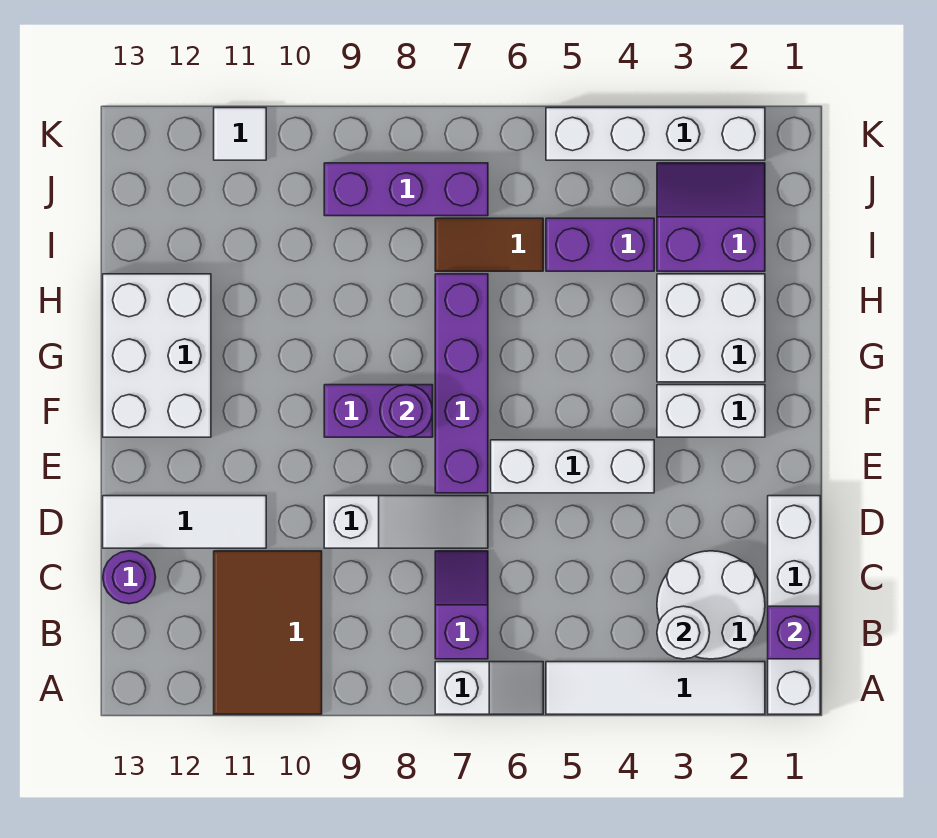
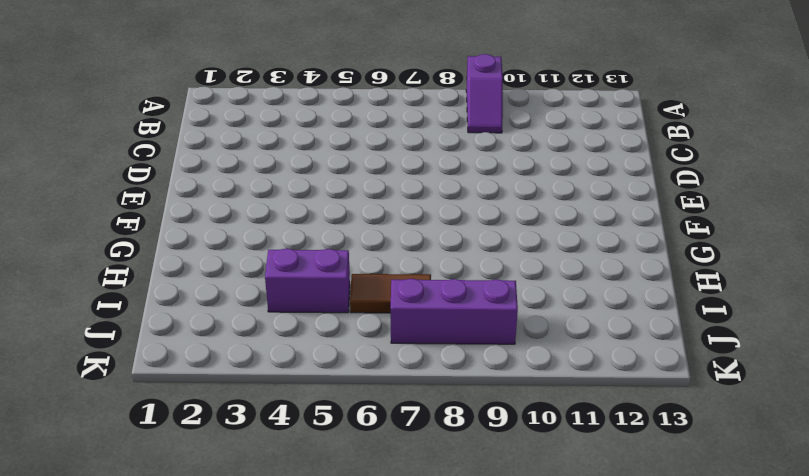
purple slope A9:B9 level 1 top A -> purple slope B7:C7 level 1 top B
none -> white brick A1:D1 level 1
none -> white tile A2:A5 level 1
none -> white slope A6:A7 level 1 top 7

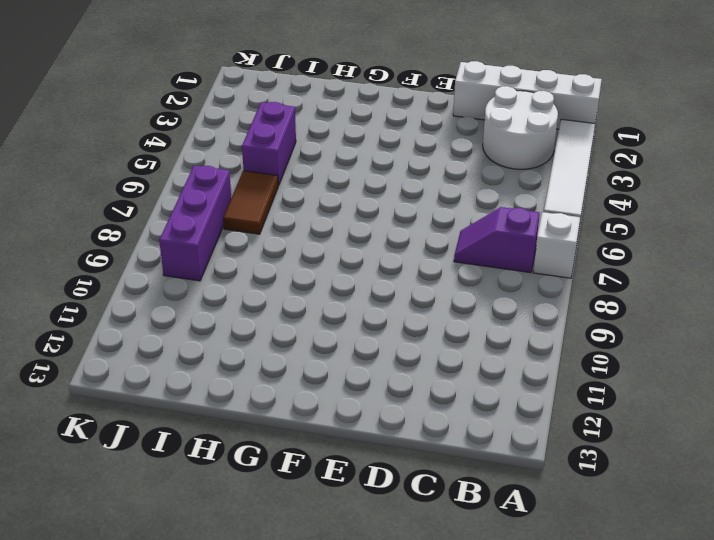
none -> brown tile A10:C11 level 1
none -> purple round brick C13 level 1
none -> white slope D7:D9 level 1 top 9

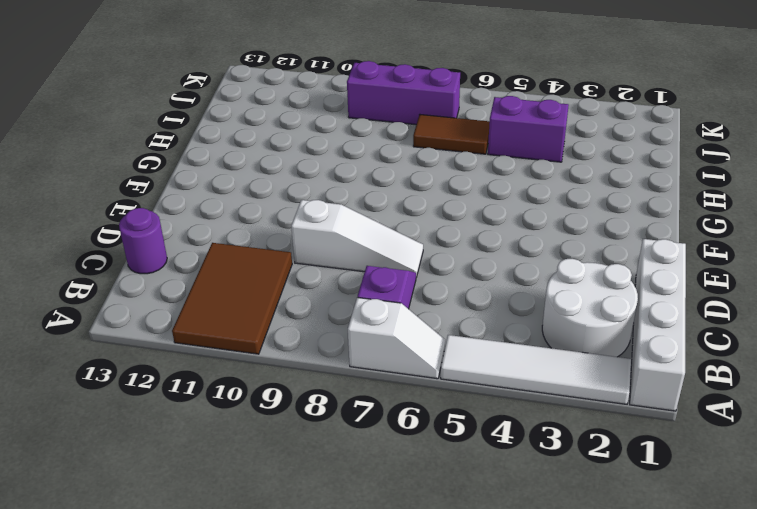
none -> white tile D11:D13 level 1
none -> white brick E4:E6 level 1
none -> purple brick E7:H7 level 1

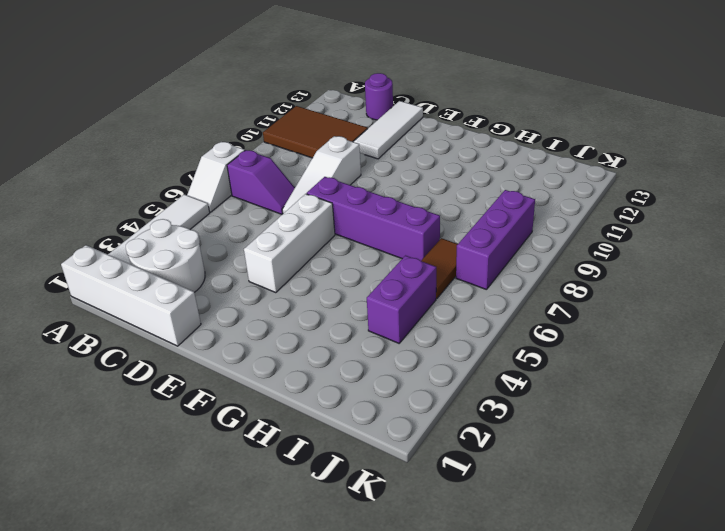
none -> white brick F2:F3 level 1
none -> purple brick F8:F9 level 1
none -> white brick F12:H13 level 1

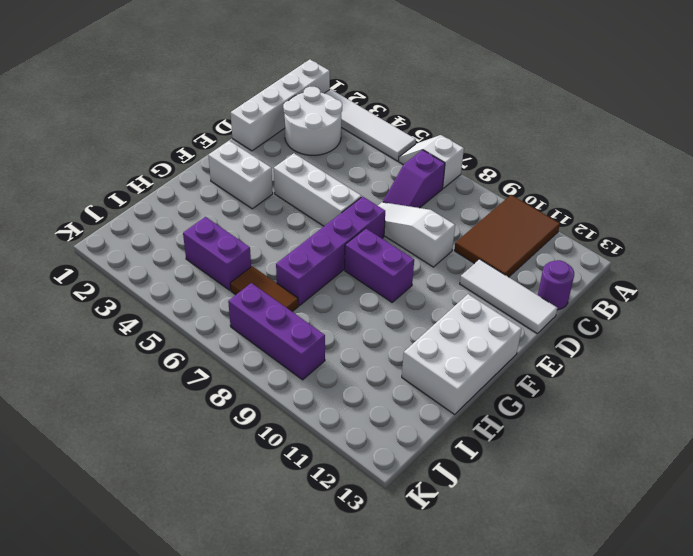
none -> white brick G2:H3 level 1
none -> purple slope I2:J3 level 1 top I
none -> white brick K2:K5 level 1

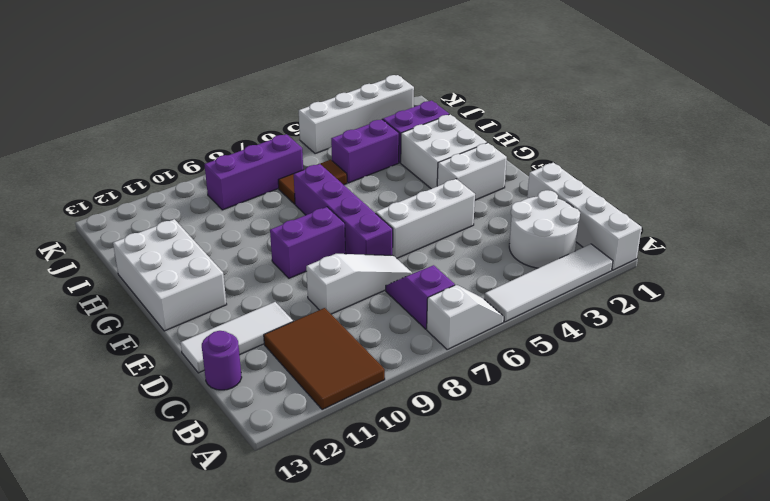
none -> white tile K11 level 1
none -> purple brick B1 level 2
none -> white round brick B3 level 2

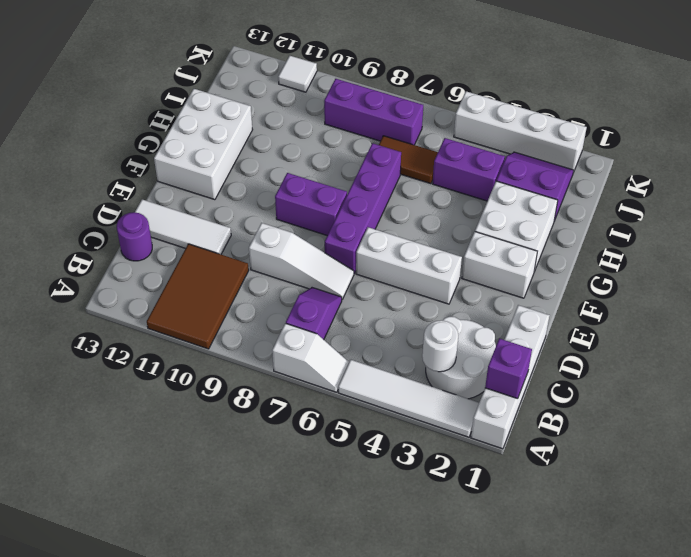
none -> purple round brick F8 level 2

